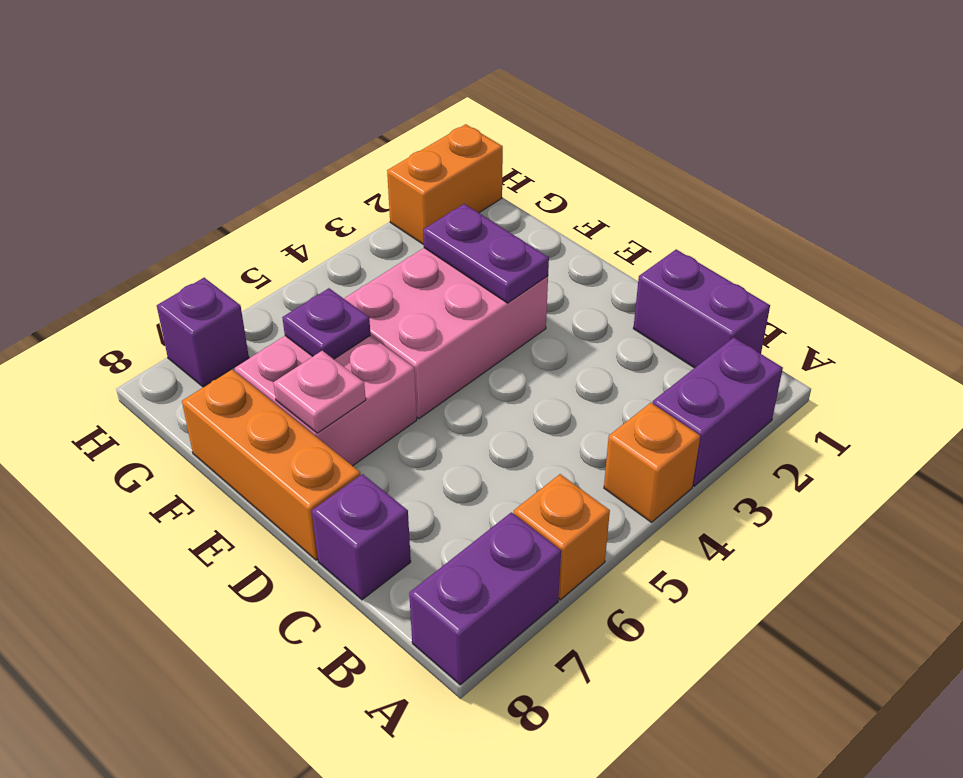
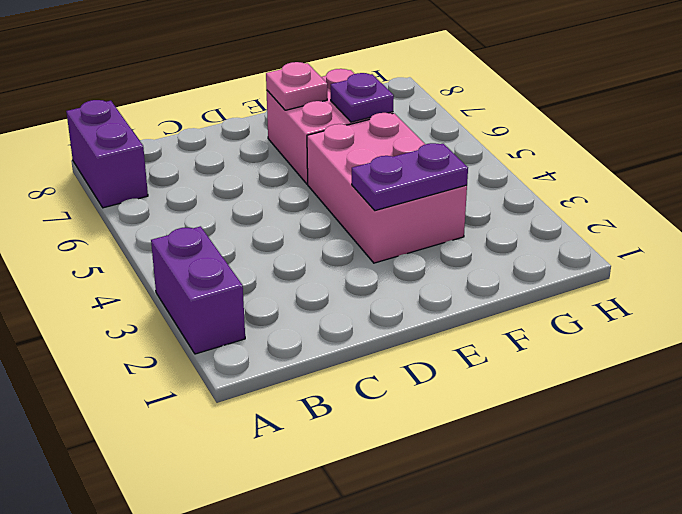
none -> orange brick A4 level 1
none -> orange brick A6 level 1
none -> purple brick B1:C1 level 1

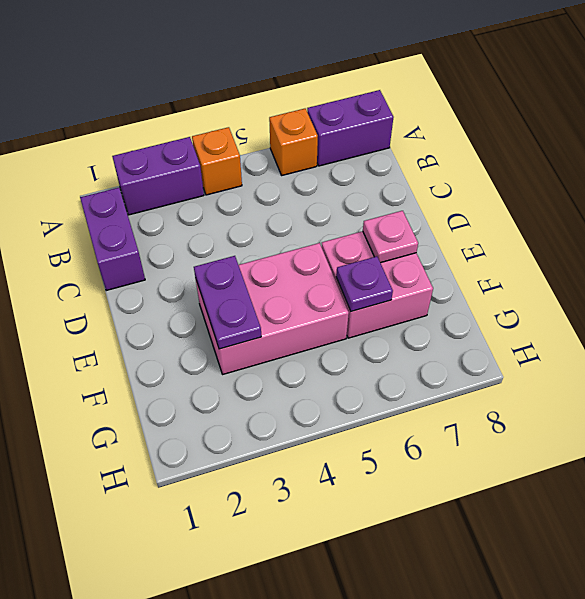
none -> purple brick C8 level 1
none -> orange brick D8:F8 level 1
none -> orange brick H1:H2 level 1

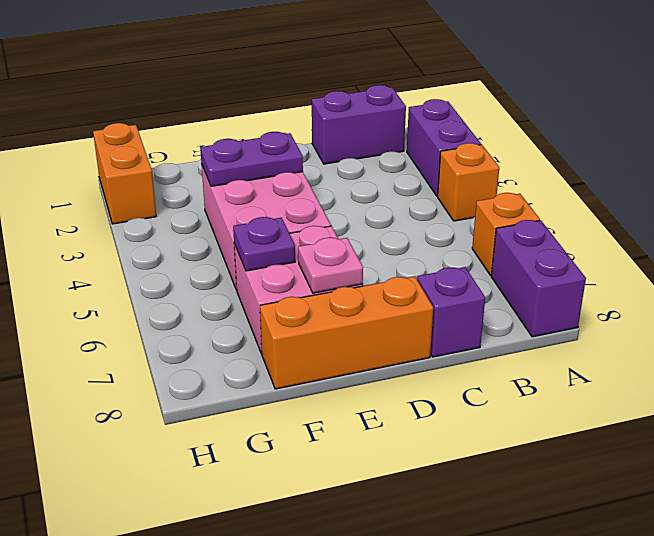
none -> purple brick H7 level 1

